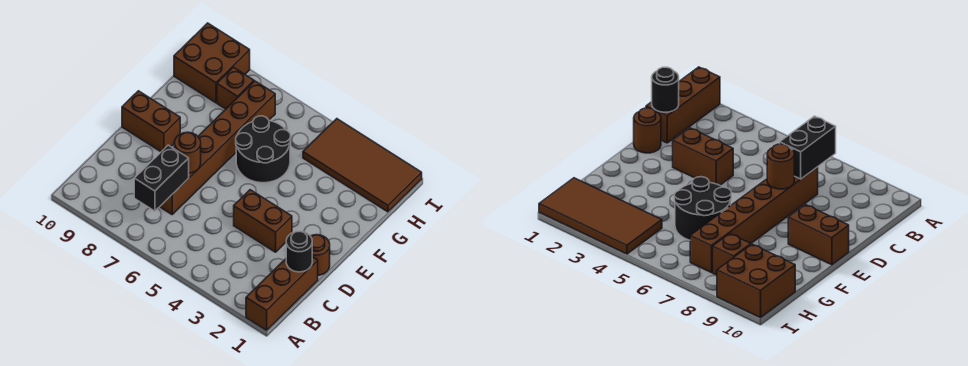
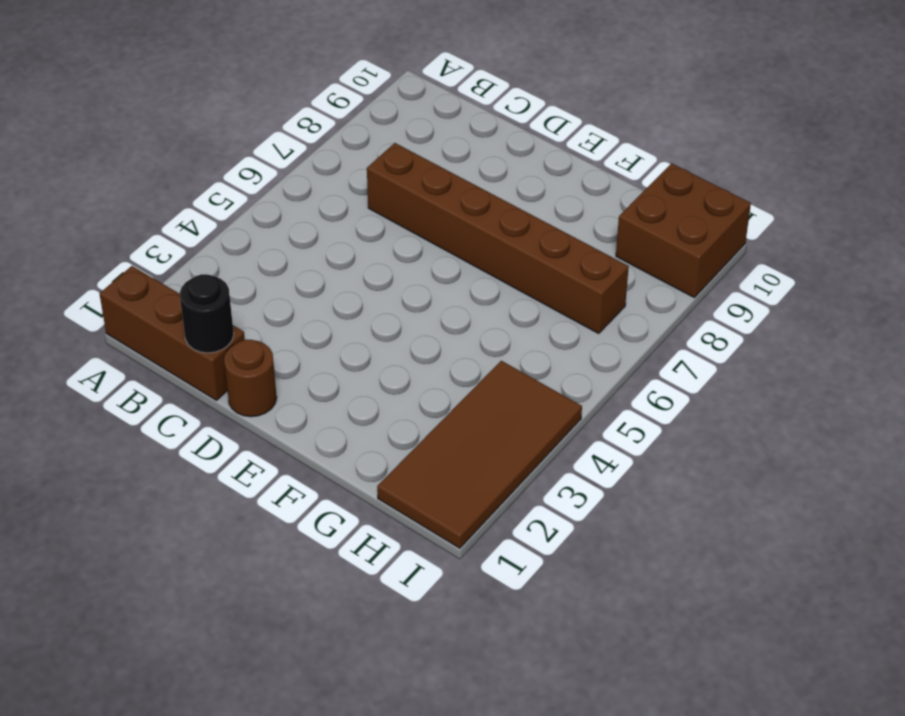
none -> brown brick D3:D4 level 1
none -> brown brick E9:E10 level 1
none -> black round brick F5:G6 level 1

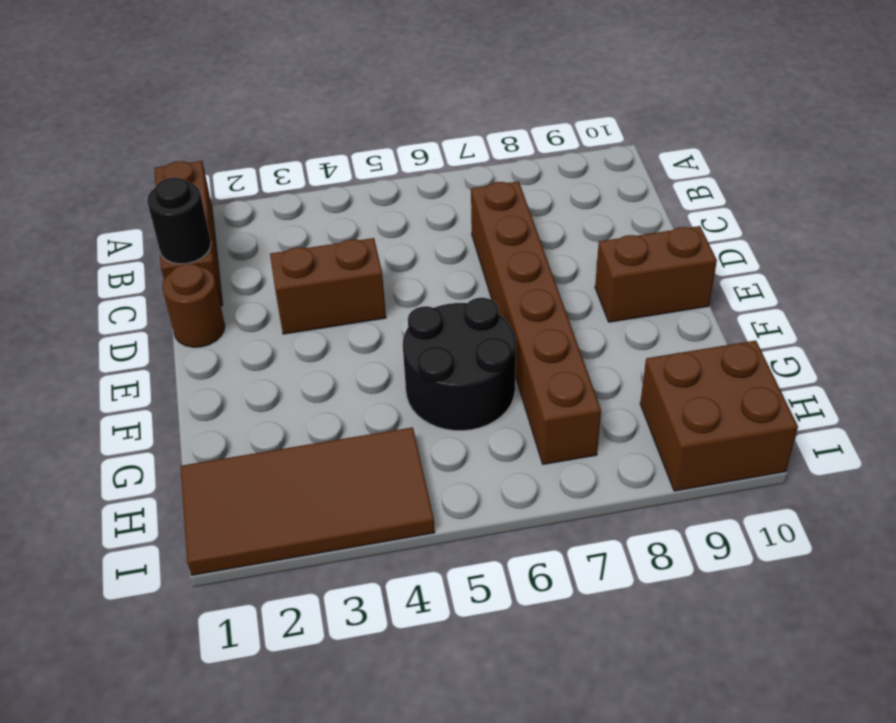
none -> brown brick H8 level 1
none -> black brick B7:C7 level 2
none -> brown round brick D7 level 2

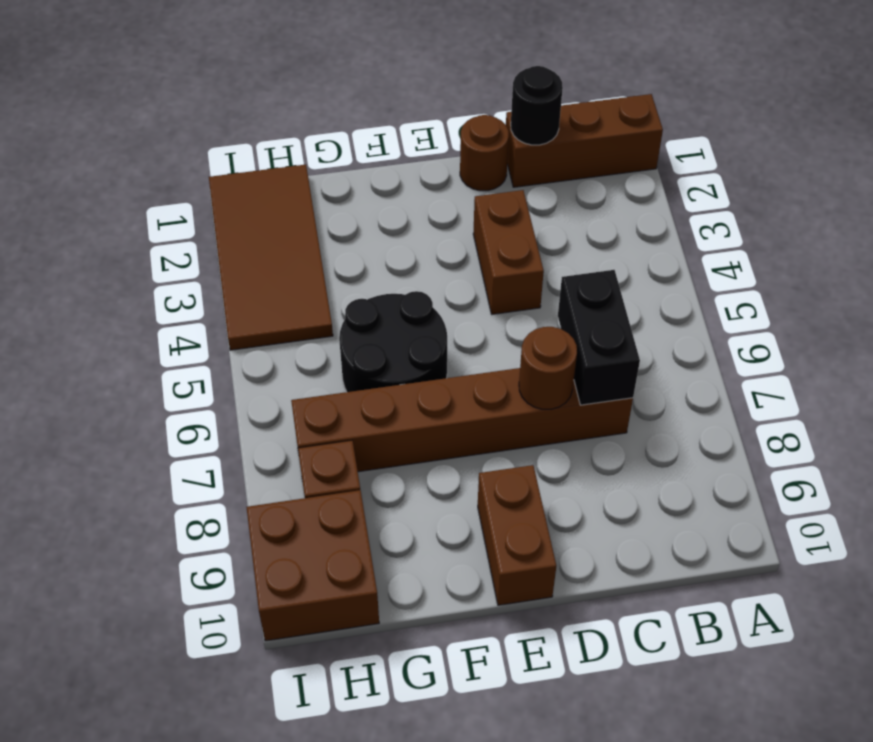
black brick C6:C7 level 2 -> black brick B7:C7 level 2

